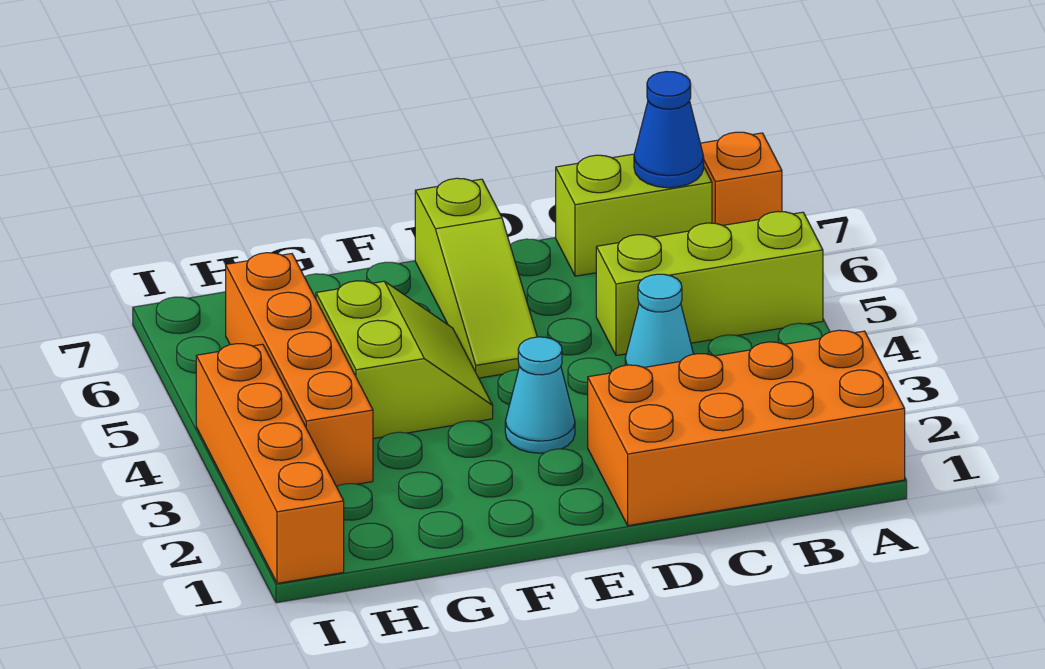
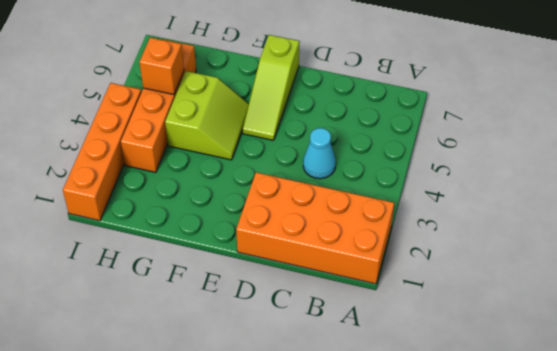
orange brick H5 level 2 -> orange brick A7 level 1
none -> lime brick A5:C5 level 1
none -> lime brick B7:C7 level 1

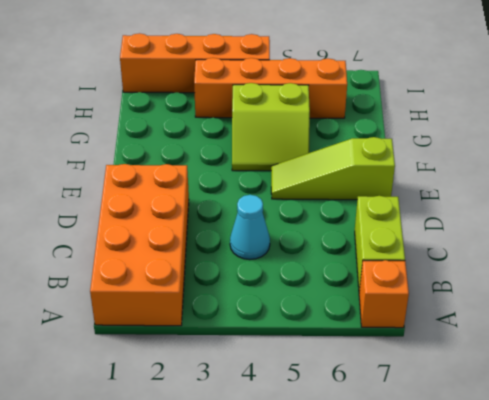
none -> lime brick A5:C5 level 1
none -> cyan cone E3 level 1

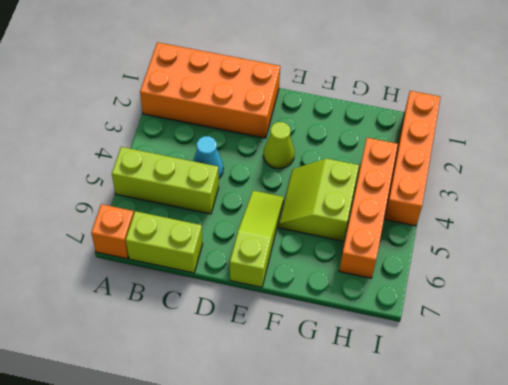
lime cone E3 level 1 -> cyan cone E3 level 1
none -> blue cone B7 level 2

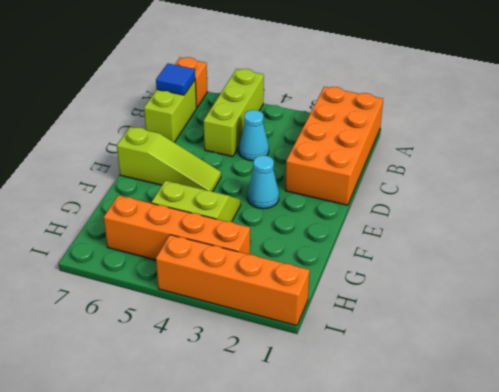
blue tile B7 level 2 -> blue cone B7 level 2

